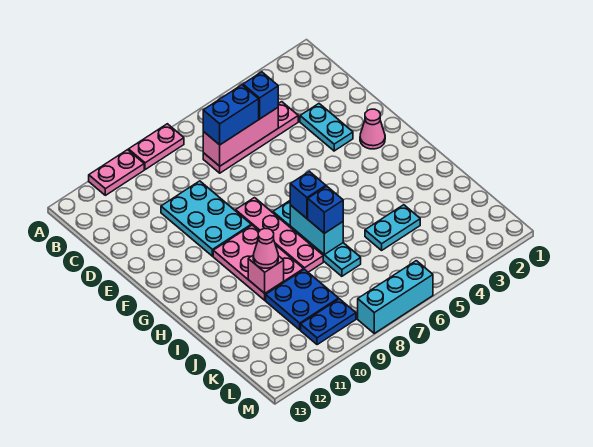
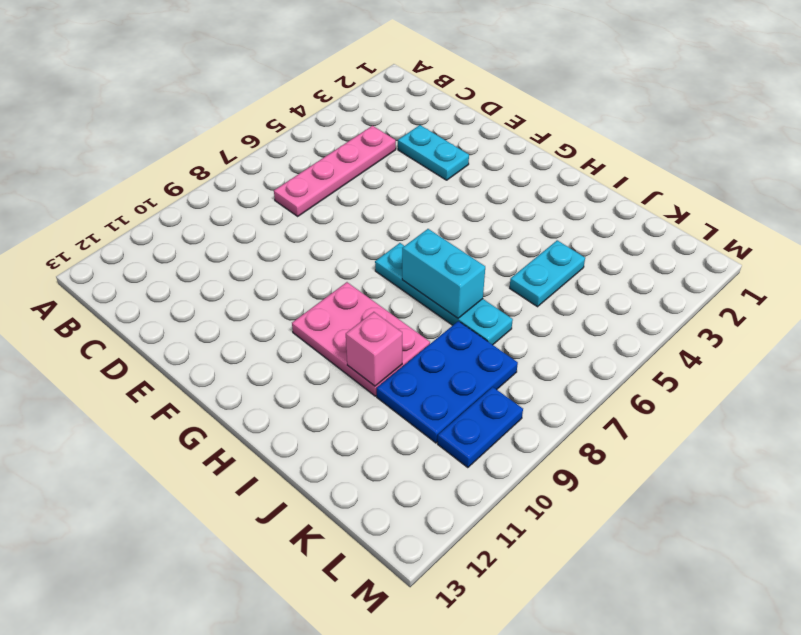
blue plate J8:K10 level 1 -> blue plate J9:K10 level 1
none -> pink plate A8:A9 level 1
none -> pink plate A10:A11 level 1
none -> cyan plate D9:F10 level 1

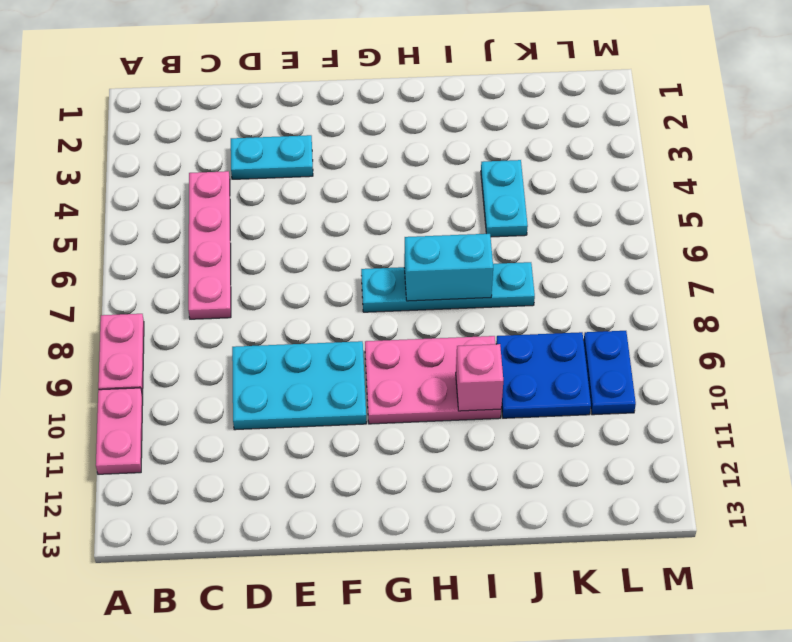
none -> pink cone F2 level 1
none -> pink plate F8:I8 level 1
none -> cyan brick M6:M8 level 1

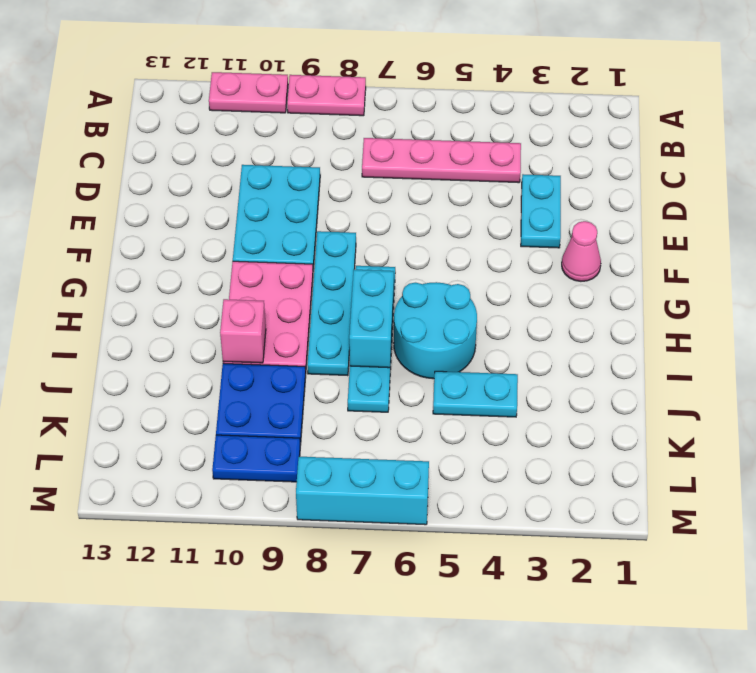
cyan plate F8:I8 level 1 -> pink plate F8:I8 level 1
cyan round brick H5:I6 level 1 -> none
none -> pink brick C5:C7 level 2
none -> blue brick C5 level 3
none -> blue brick C6:C7 level 3

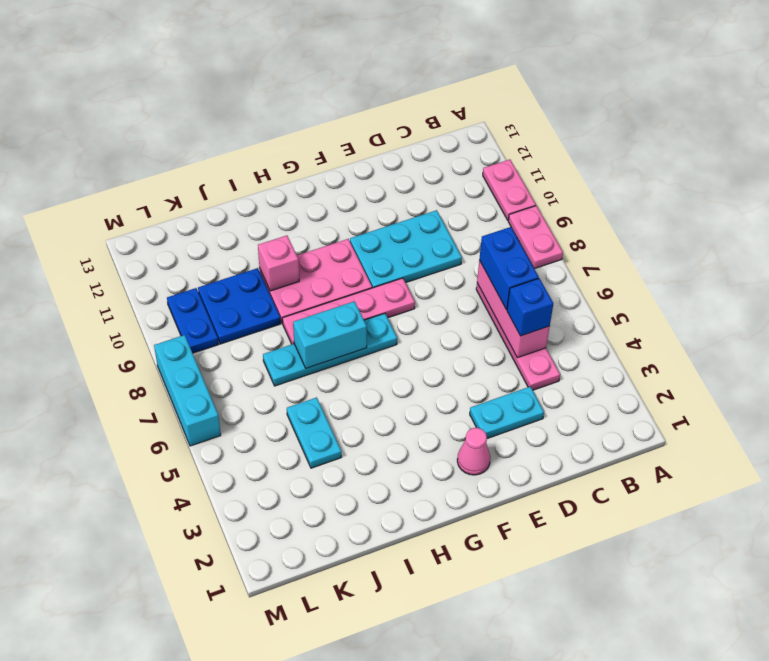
none -> blue brick H7 level 3
none -> blue brick I7 level 3
none -> pink cone I10 level 3

